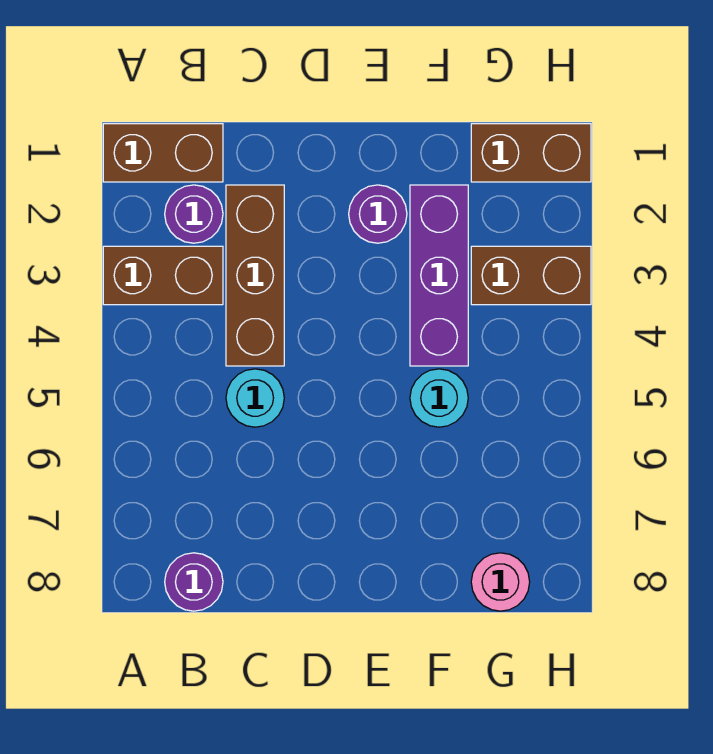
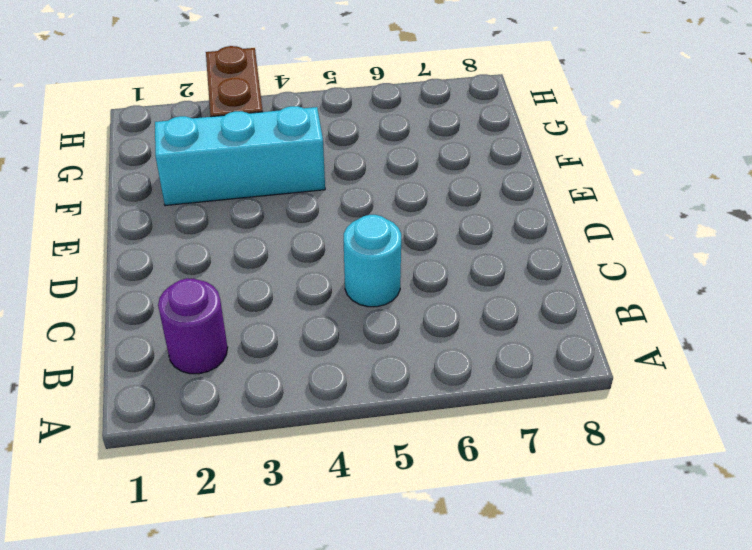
cyan brick F2:F4 level 1 -> purple brick F2:F4 level 1
none -> brown brick A1:B1 level 1
none -> brown brick A3:B3 level 1
none -> purple round brick B8 level 1

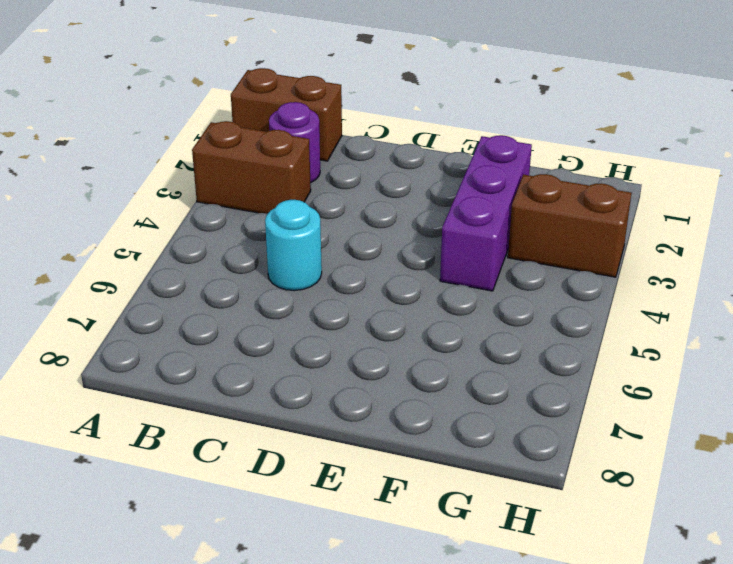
none -> purple round brick B8 level 1
none -> brown brick C2:C4 level 1
none -> purple round brick E2 level 1

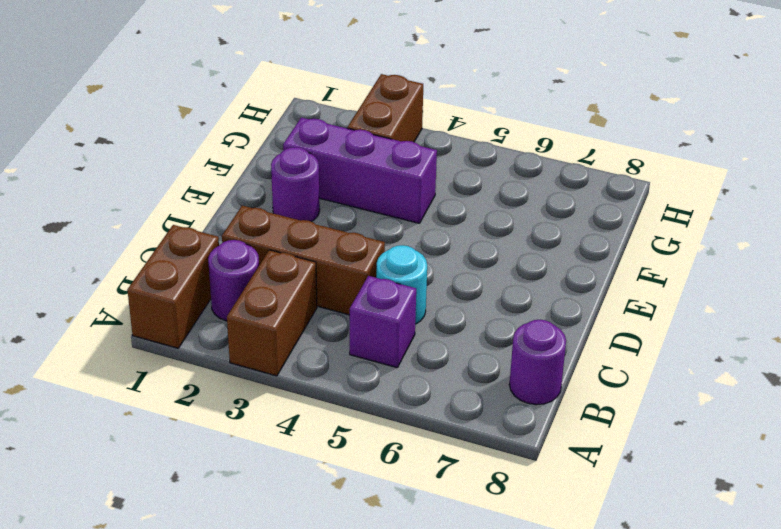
purple brick B5 level 1 -> none
none -> cyan round brick F5 level 1
none -> brown brick G1:H1 level 1
none -> pink round brick G8 level 1

